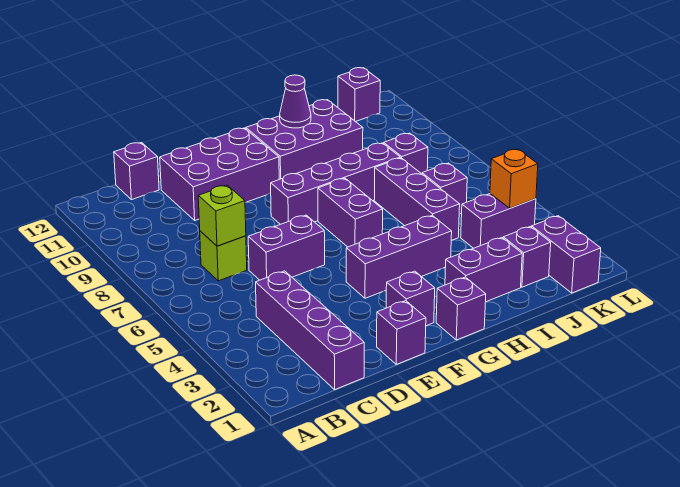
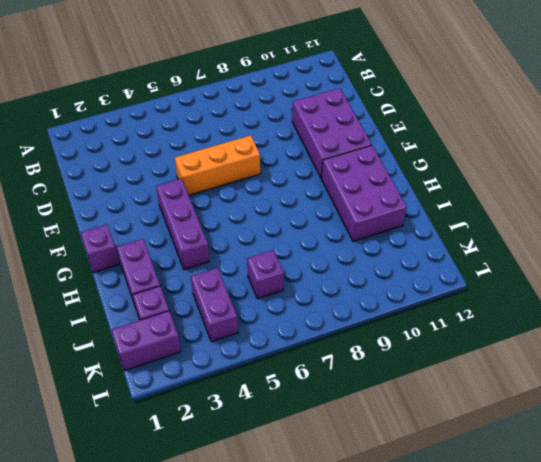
orange brick E5:E7 level 1 -> purple brick D6:E6 level 1
none -> purple brick C1:C4 level 1
none -> lime brick C7 level 1
none -> purple brick C12 level 1

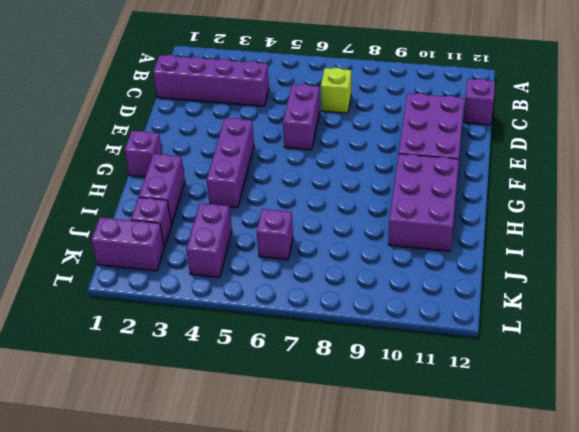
none -> purple brick E1 level 1
none -> purple brick F2 level 1
none -> purple brick F8:I8 level 1

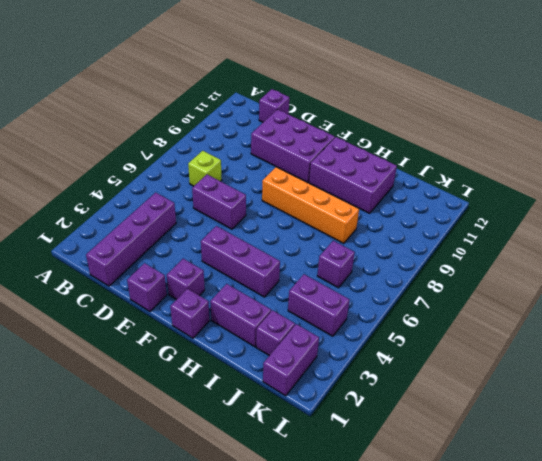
orange brick F8:I8 level 1 -> purple brick F8:I8 level 1
none -> purple brick G6:G7 level 1
none -> purple brick I5:I7 level 1
none -> purple brick J8 level 1

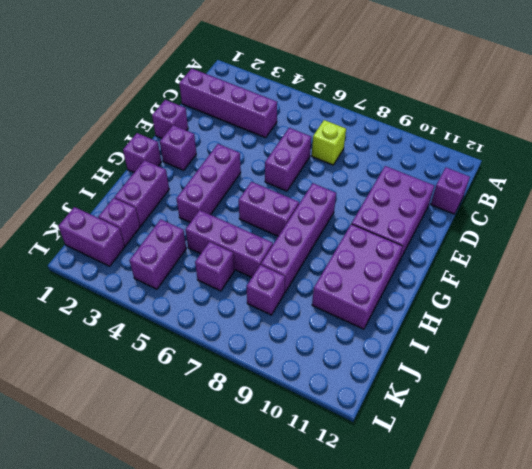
none -> purple brick K12 level 1
none -> lime brick C7 level 2
none -> purple cone H11 level 2

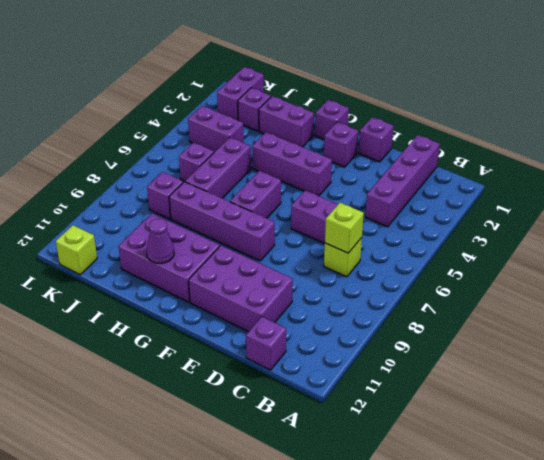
lime brick K12 level 1 -> purple brick K12 level 1
none -> orange brick K4 level 2

